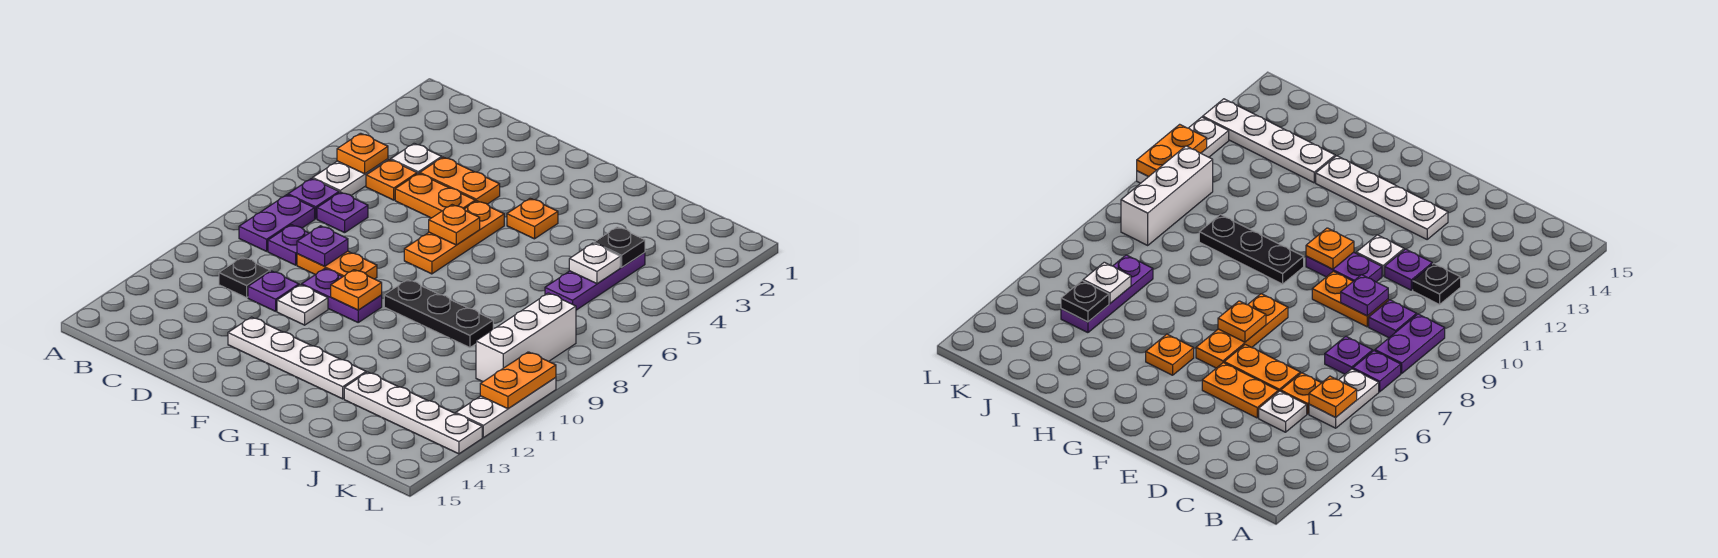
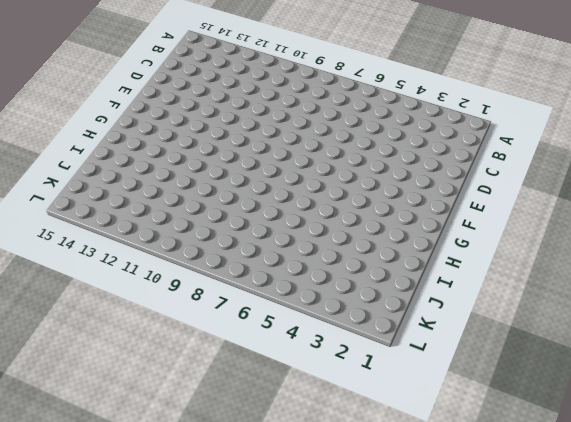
none -> white plate B5:B6 level 1
none -> purple plate B7 level 1
none -> purple plate B8:B9 level 1

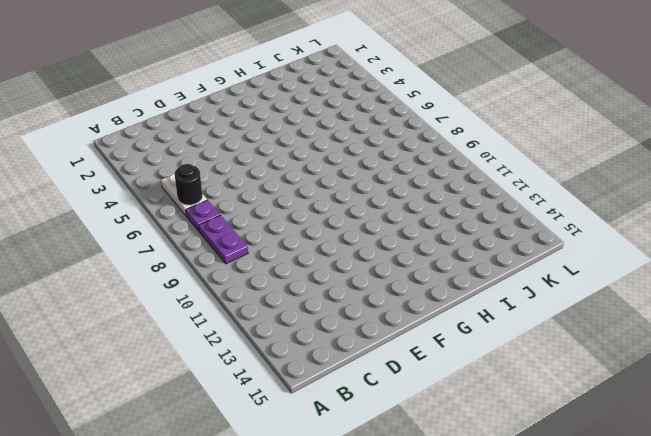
black round brick B6 level 2 -> none
none -> white plate C4 level 1
none -> orange plate C5 level 1
none -> purple plate C7 level 1

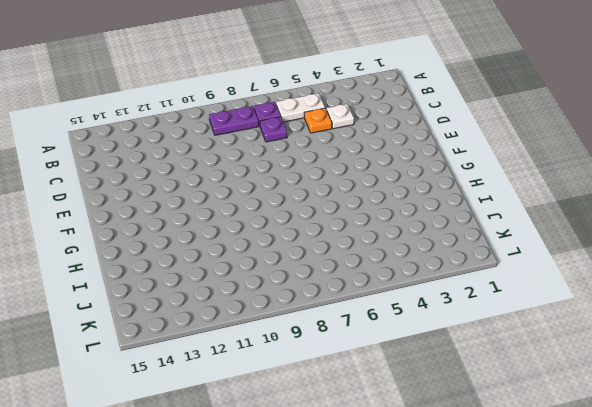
none -> purple plate C9 level 1
none -> black plate C11 level 1
none -> orange plate D4:E4 level 1

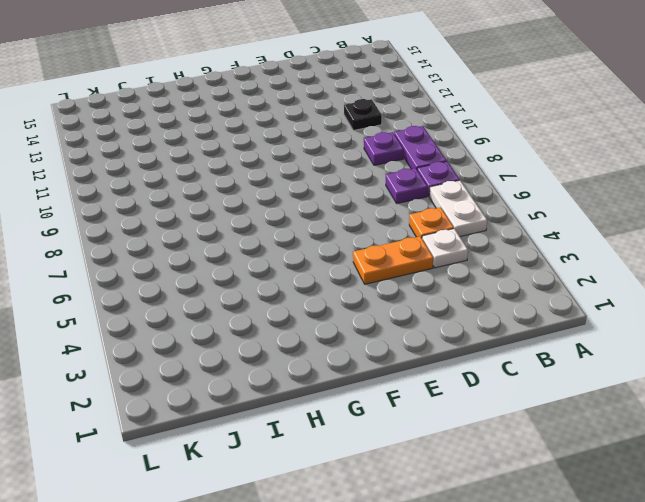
none -> orange plate D5:E5 level 1
none -> orange plate D9:E9 level 1
none -> purple plate D11 level 1

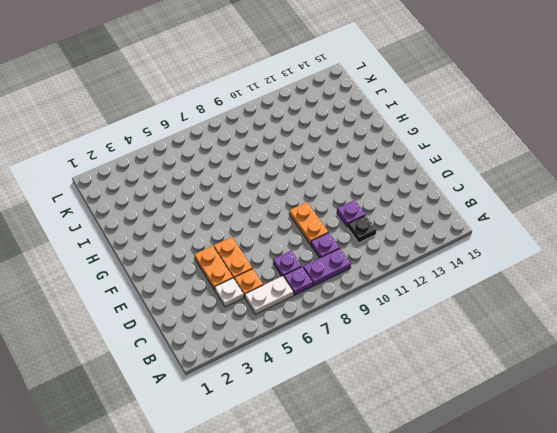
none -> purple plate E10:F10 level 1
none -> white plate E11 level 1
none -> white plate E13:H13 level 1

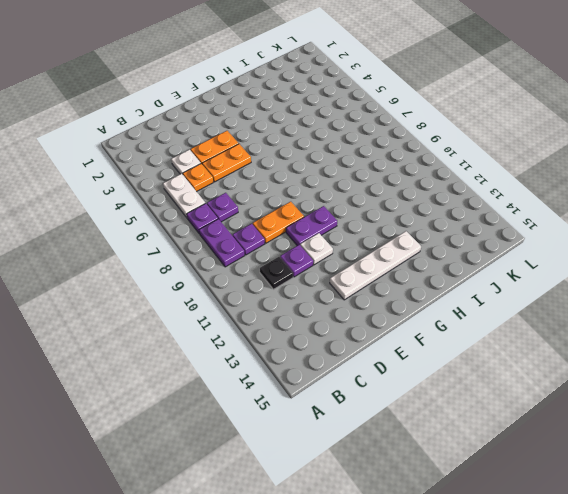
none -> orange plate F5:F7 level 1
none -> orange plate G4 level 1
none -> black plate G9:I9 level 1

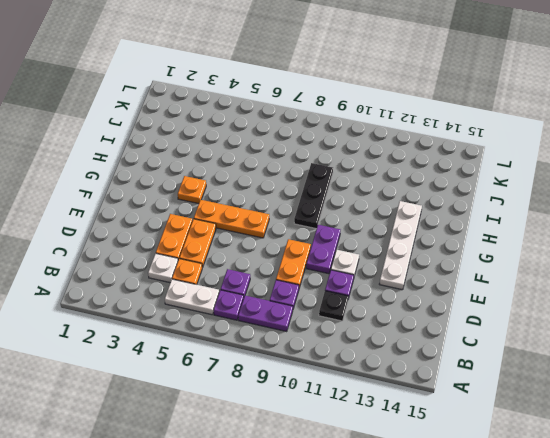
none -> white plate I13:L13 level 1
none -> purple plate J4:J6 level 1
none -> white brick K8:K10 level 1

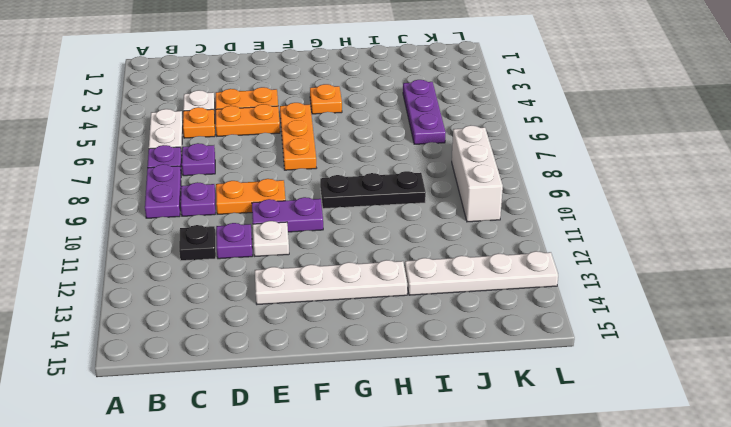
none -> white plate L10:L12 level 1
none -> orange plate B5 level 2
none -> purple plate D9 level 2

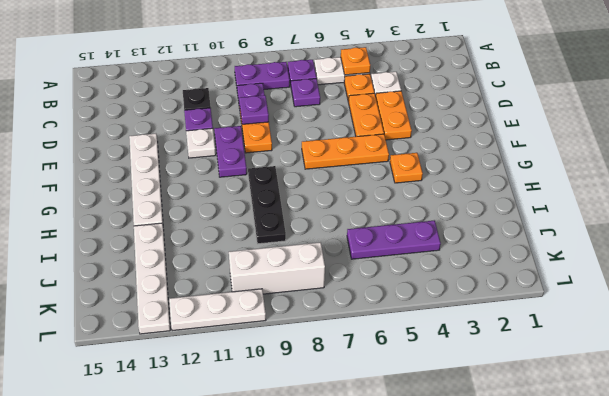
none -> orange plate F6 level 2
none -> orange plate F10 level 2
none -> black plate J4 level 2

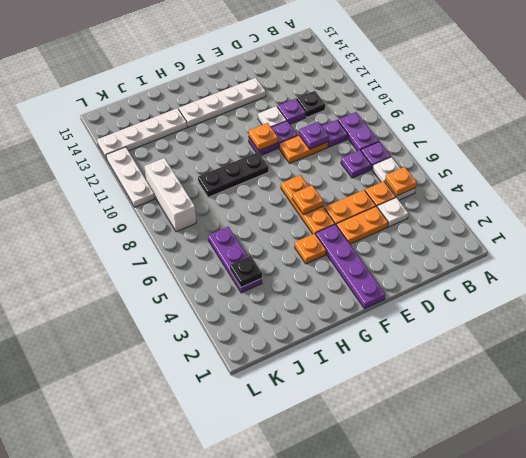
purple plate F1:F4 level 1 -> none
none -> white plate J5 level 2
none -> orange plate L10:L11 level 2

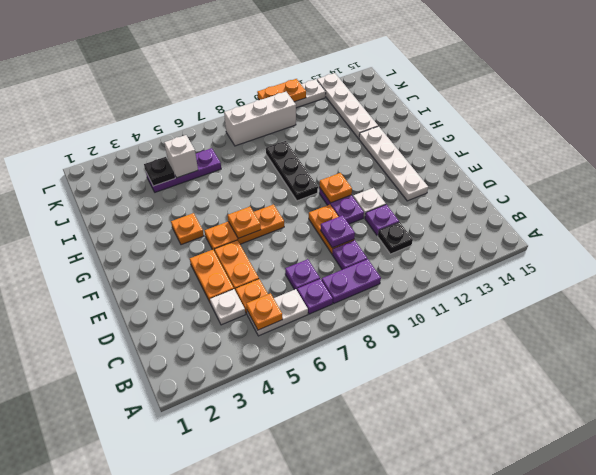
white brick J5 level 2 -> white plate J5 level 2

